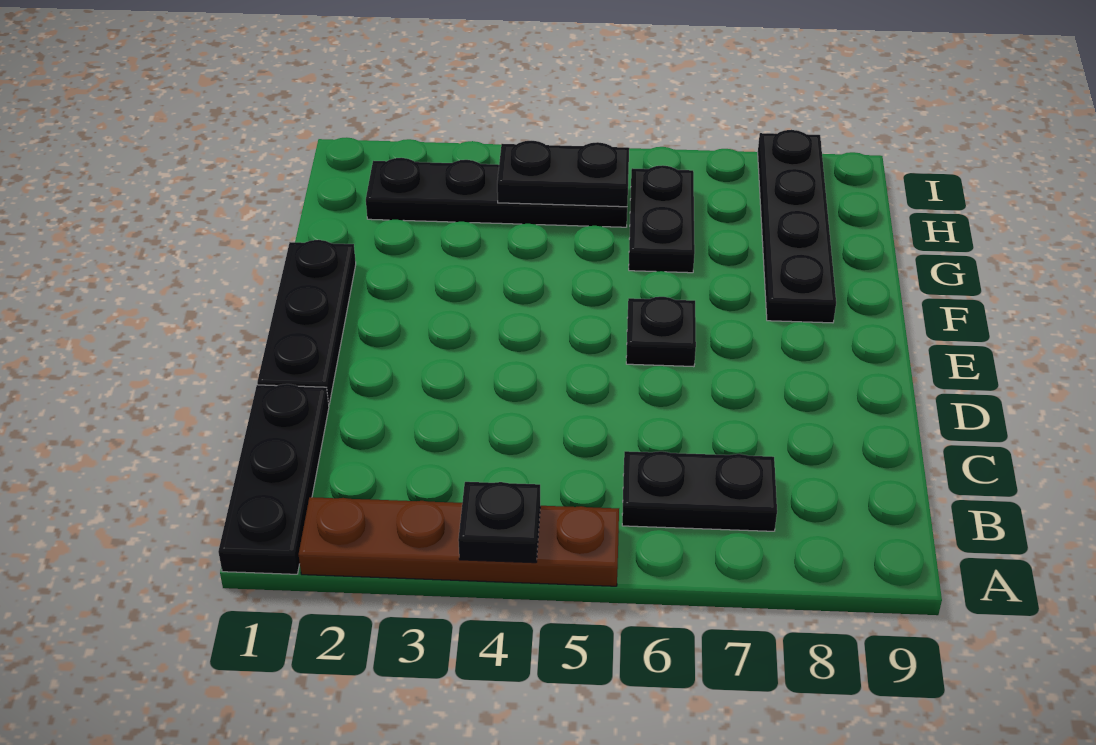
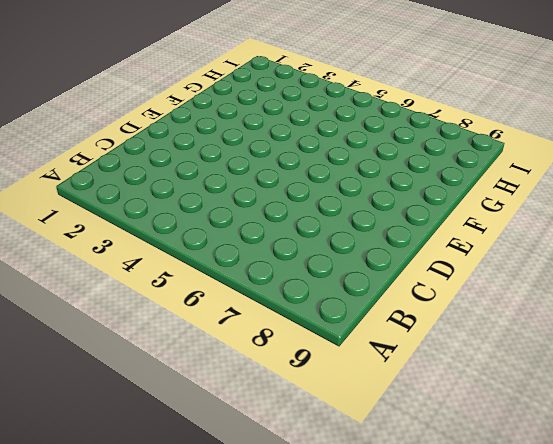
none -> black plate A1:C1 level 1
none -> brown plate A2:A5 level 1

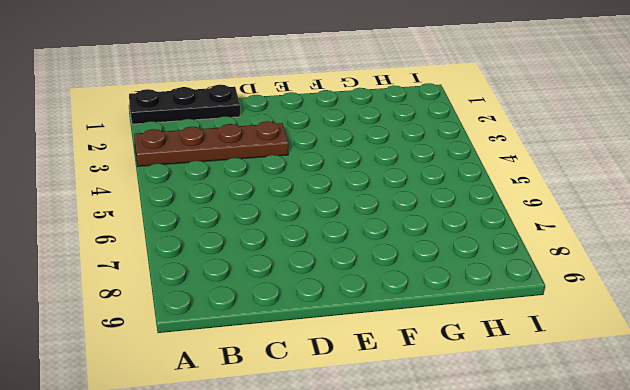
brown plate A3:D3 level 1 -> brown plate A2:A5 level 1
none -> black plate B6:B7 level 1
none -> black plate D1:F1 level 1

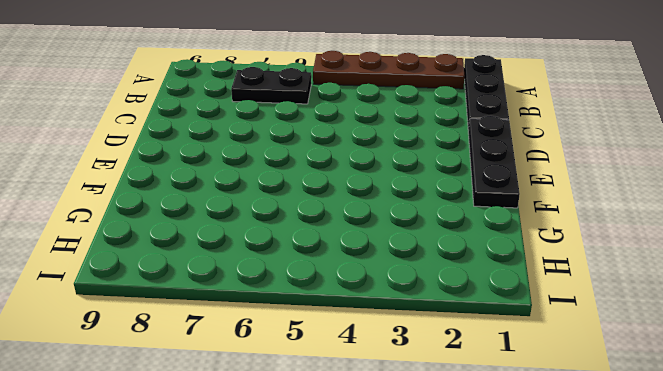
none -> black plate E6 level 1
none -> black plate F8:I8 level 1

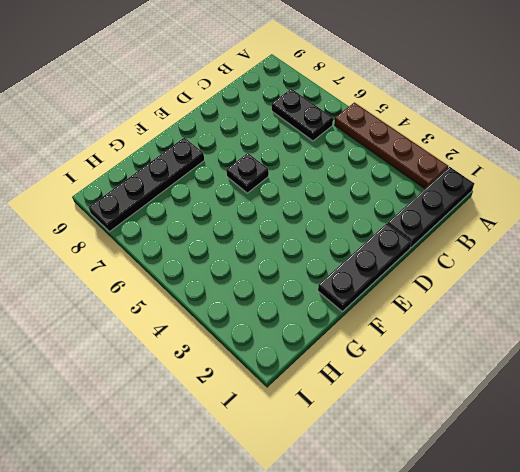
none -> black plate G6:H6 level 1
none -> black plate H2:H5 level 1

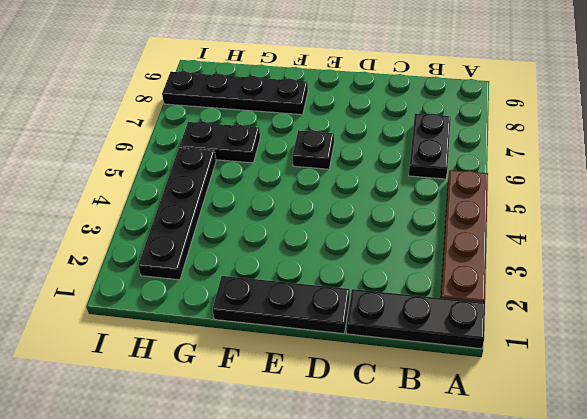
none -> black plate A4 level 2
none -> black plate H4:H5 level 2

